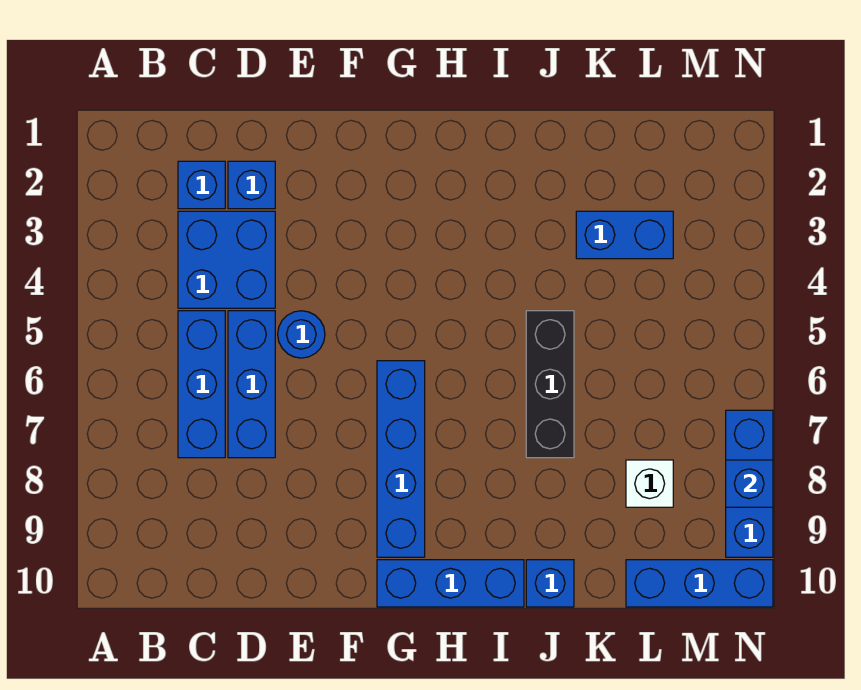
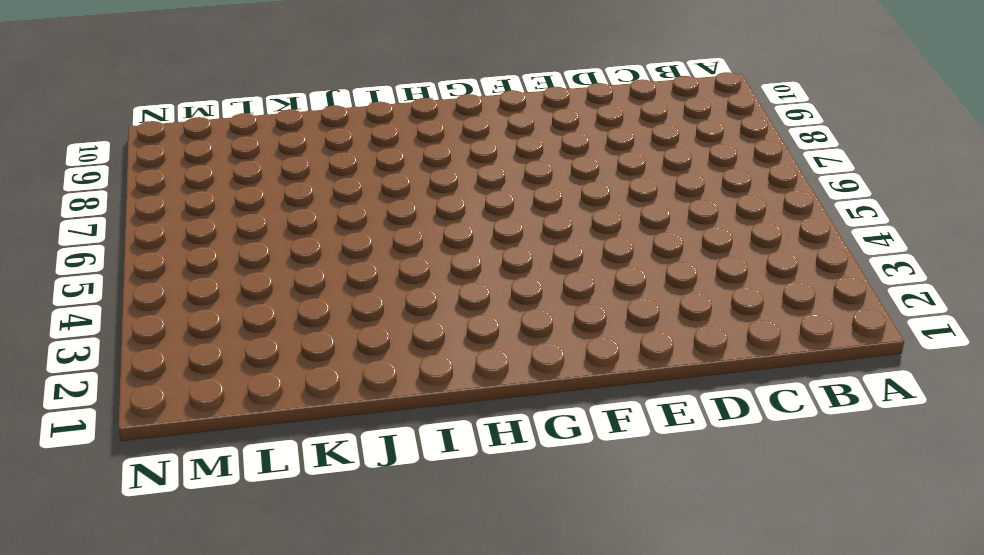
none -> blue brick C2 level 1
none -> blue brick C3:D4 level 1
none -> blue brick C5:C7 level 1

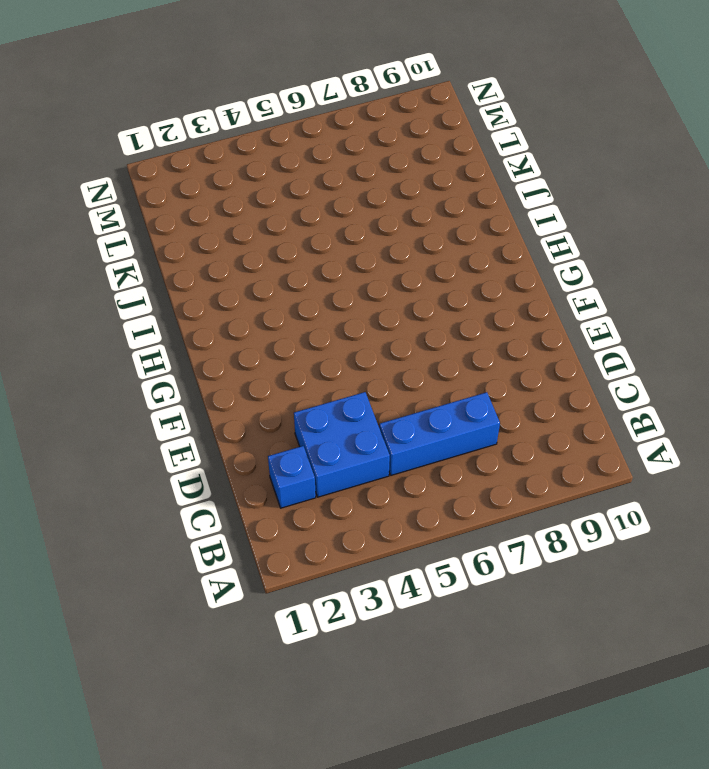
none -> blue brick D2 level 1
none -> blue brick D5:D7 level 1
none -> blue round brick E5 level 1

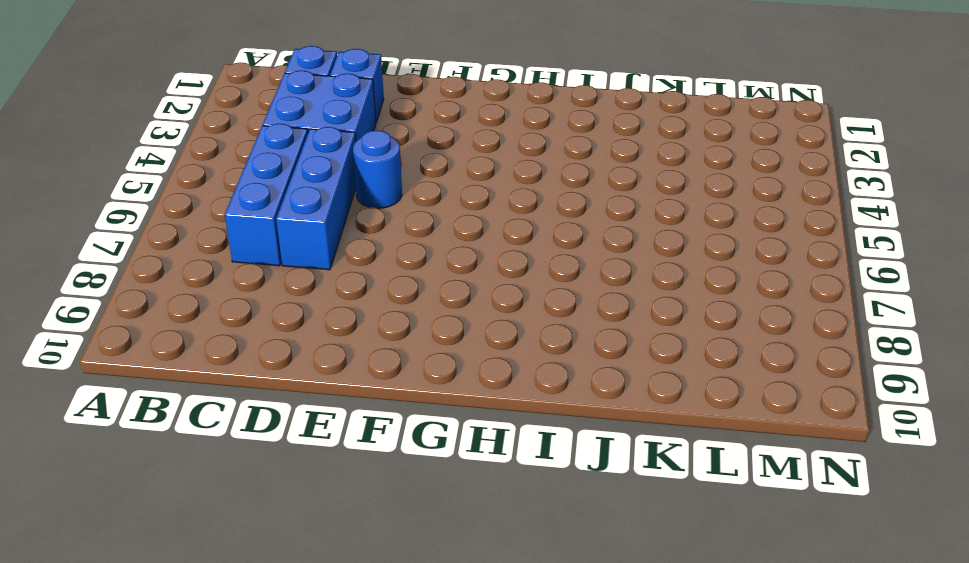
none -> blue brick G6:G9 level 1
none -> blue brick G10:I10 level 1
none -> black brick J5:J7 level 1

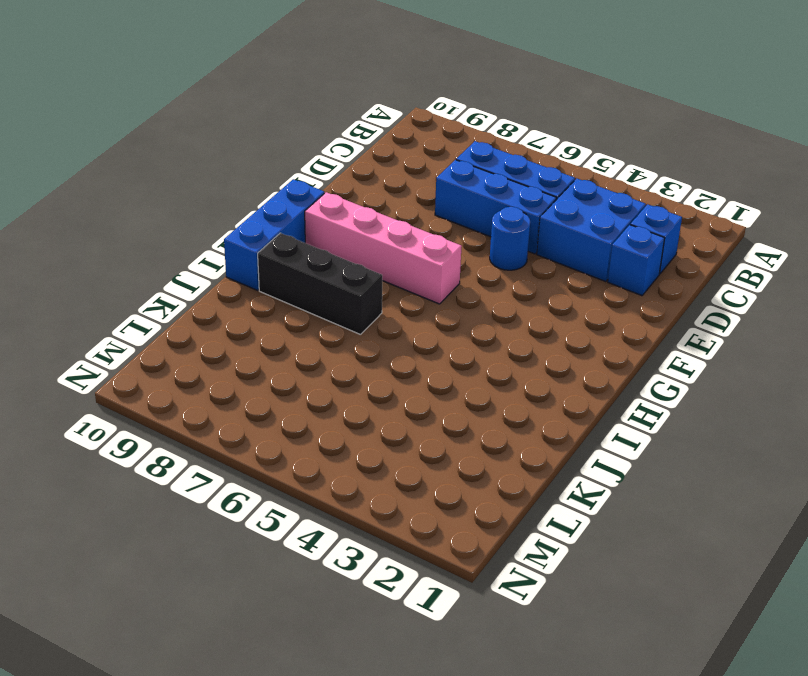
pink brick G6:G9 level 1 -> blue brick G6:G9 level 1
black brick I7:I9 level 1 -> black brick J5:J7 level 1
none -> blue brick J10 level 1
none -> blue brick K3:L3 level 1
none -> white brick L8 level 1

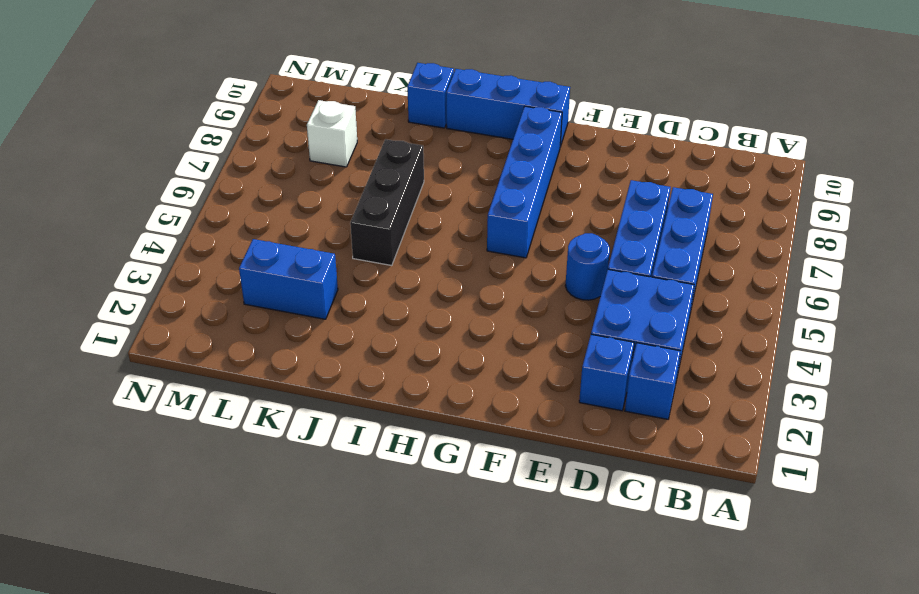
none -> blue brick L10:N10 level 1
none -> blue brick N7:N9 level 1
none -> blue brick N8 level 2

